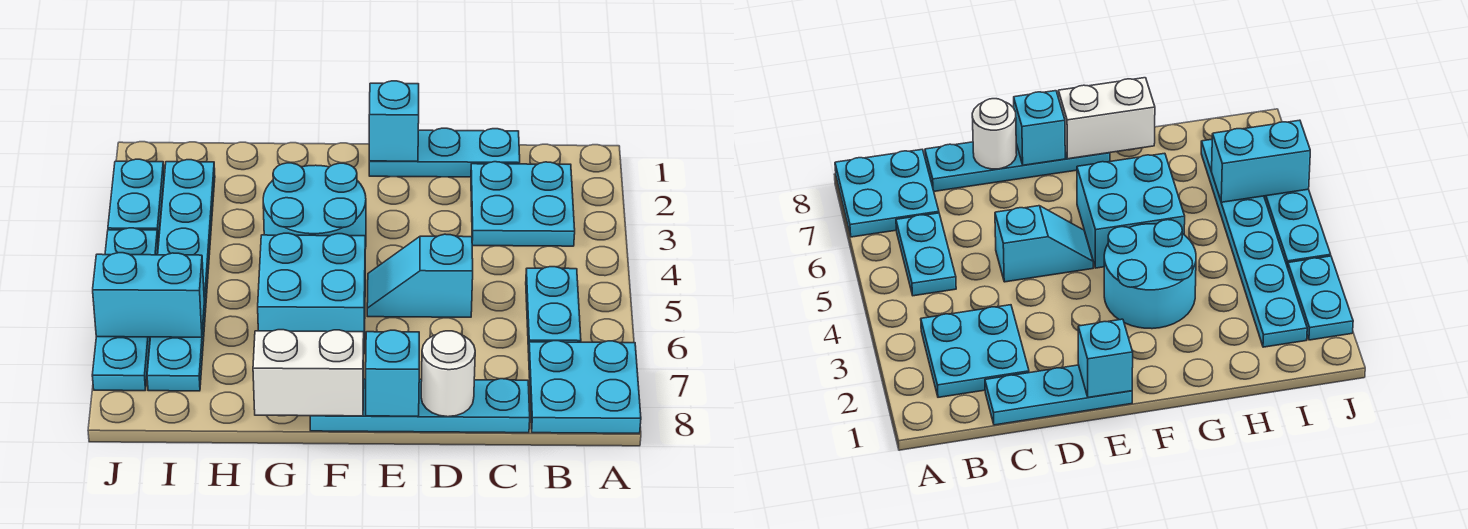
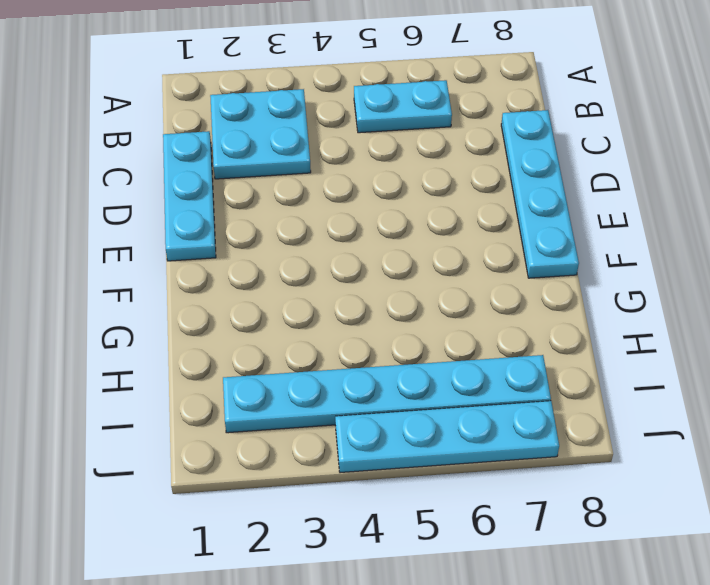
none -> cyan plate A7:B8 level 1
none -> cyan slope D5:E5 level 1 top D
none -> cyan round brick F3:G4 level 1

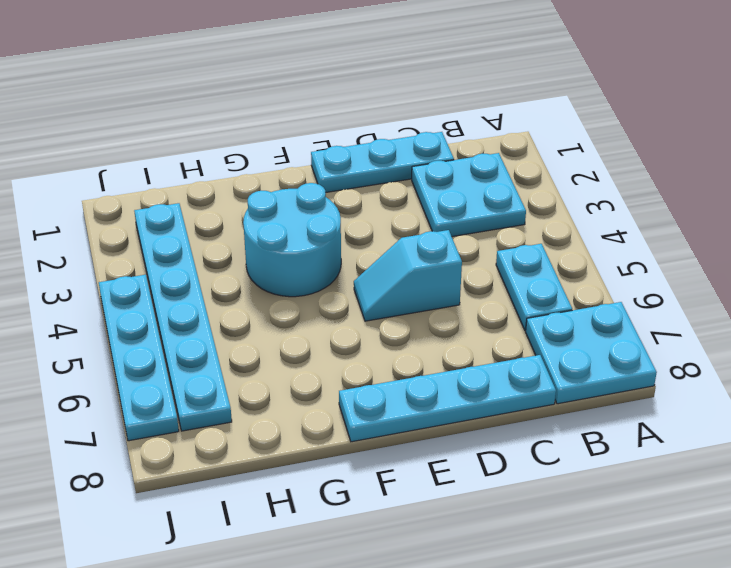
none -> cyan brick F5:G6 level 1
none -> cyan plate J2:J3 level 1
none -> white round brick D8 level 2

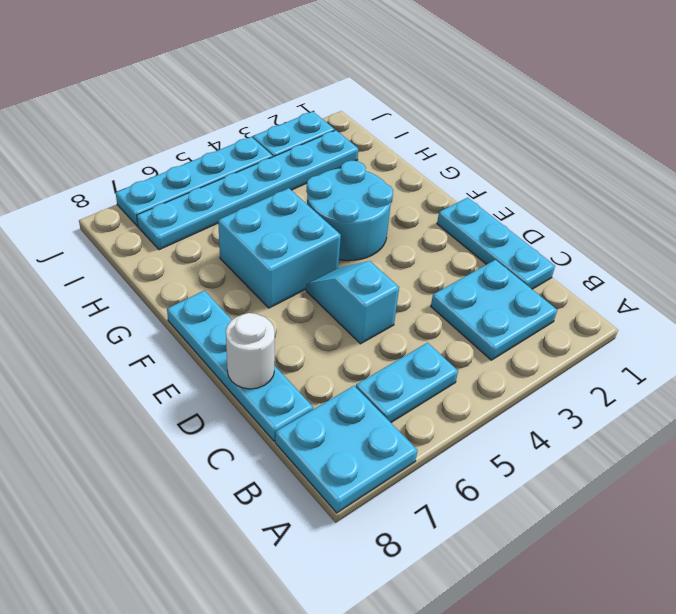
none -> cyan brick E1 level 2
none -> cyan brick E8 level 2
none -> white brick F8:G8 level 2

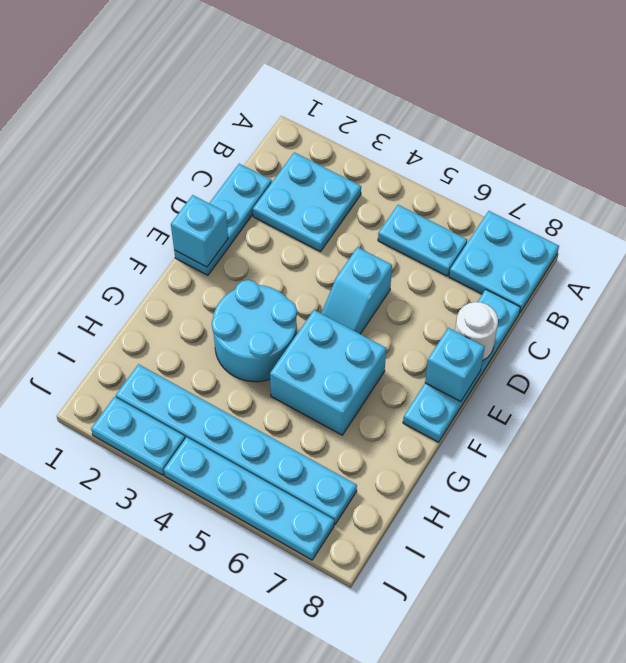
none -> white brick F8:G8 level 2
none -> cyan brick I6:J6 level 2

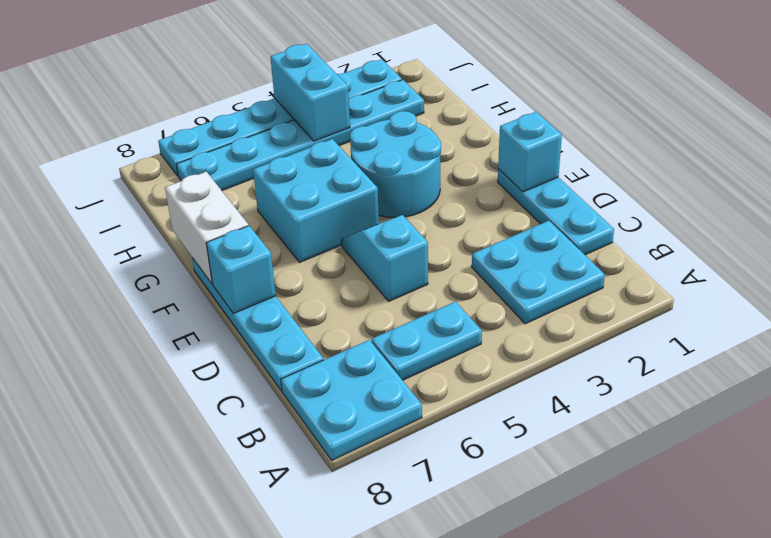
cyan brick I4:J4 level 2 -> cyan brick I6:J6 level 2
none -> white round brick D8 level 2

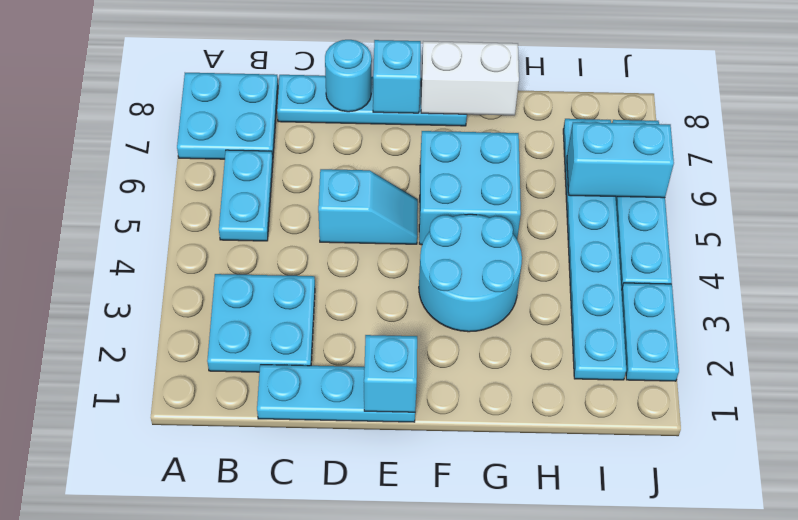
cyan round brick D8 level 2 -> white round brick D8 level 2

